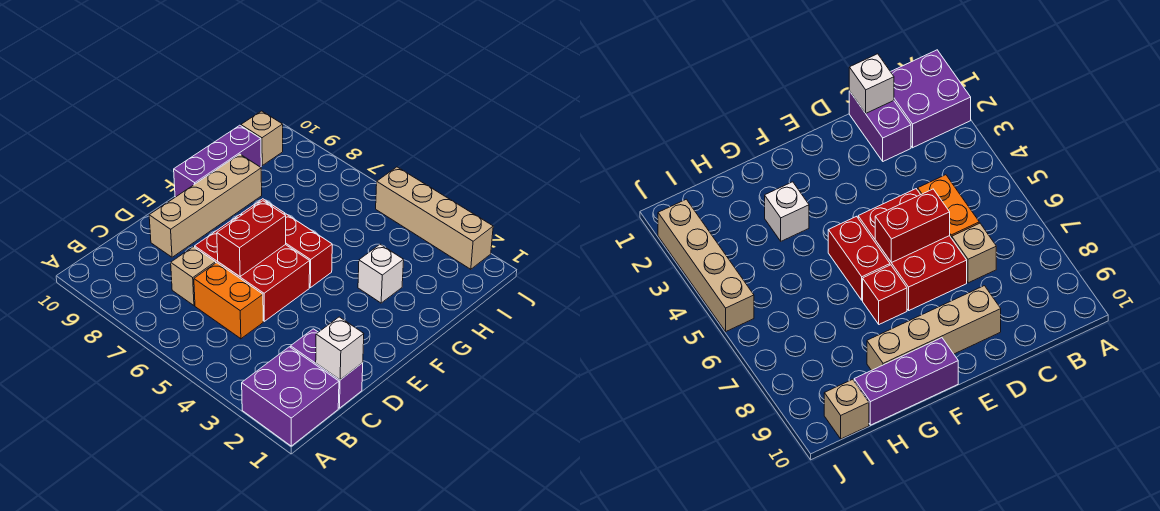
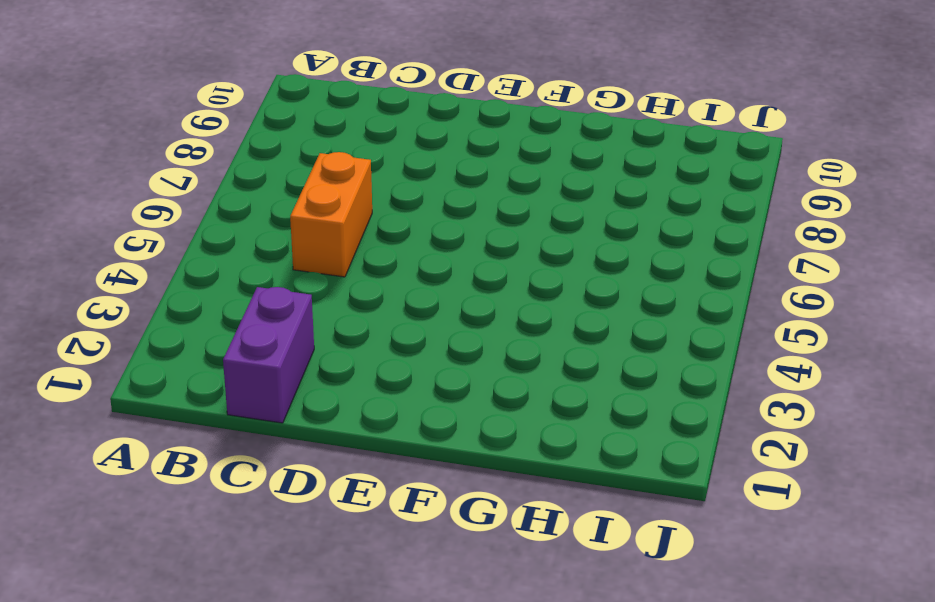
none -> purple brick A1:B2 level 1
none -> tan brick C7 level 1
none -> red brick D5:E7 level 1

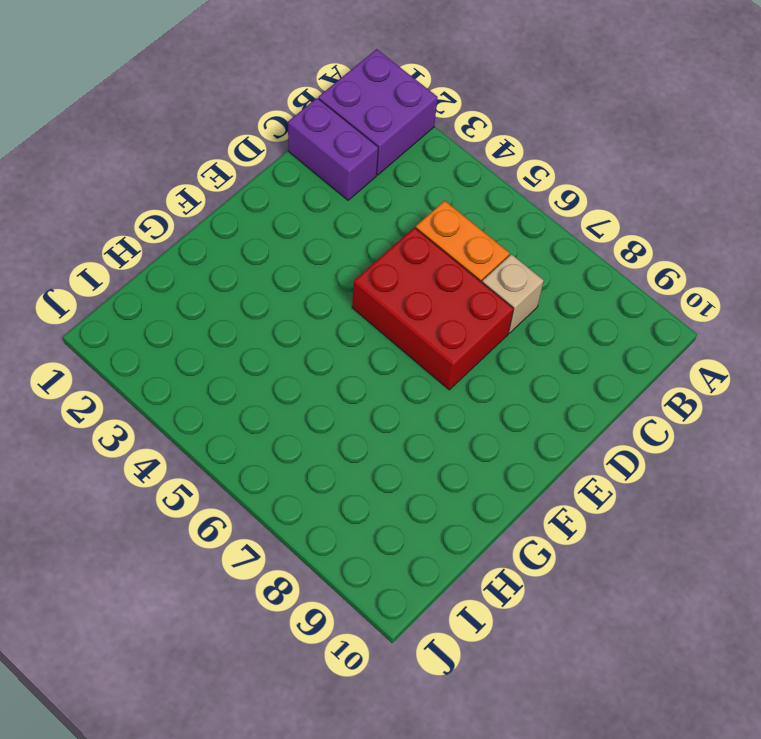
none -> tan brick D9:G9 level 1
none -> red brick F5:F6 level 1
none -> red brick F7 level 1

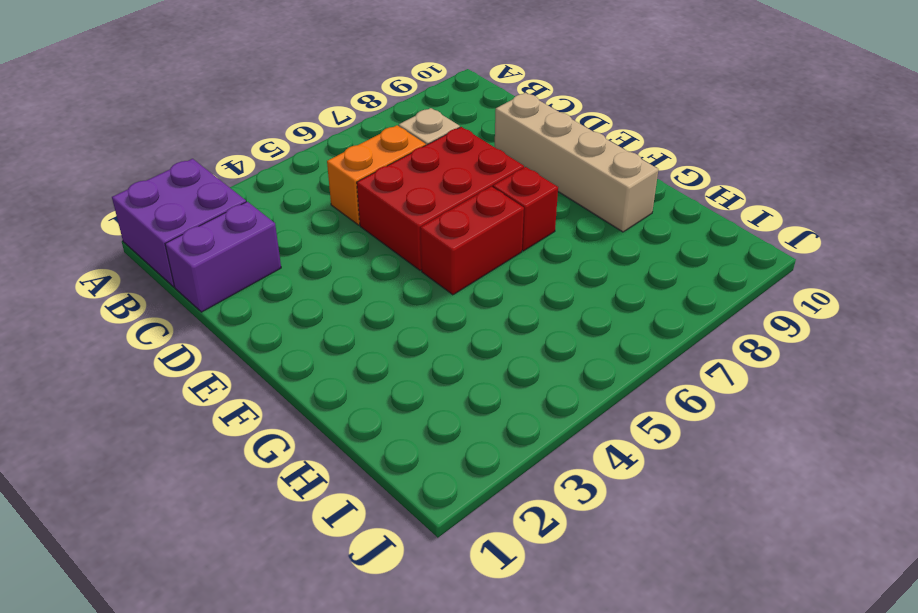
none -> purple brick F10:H10 level 1
none -> white brick G3 level 1
none -> tan brick I10 level 1

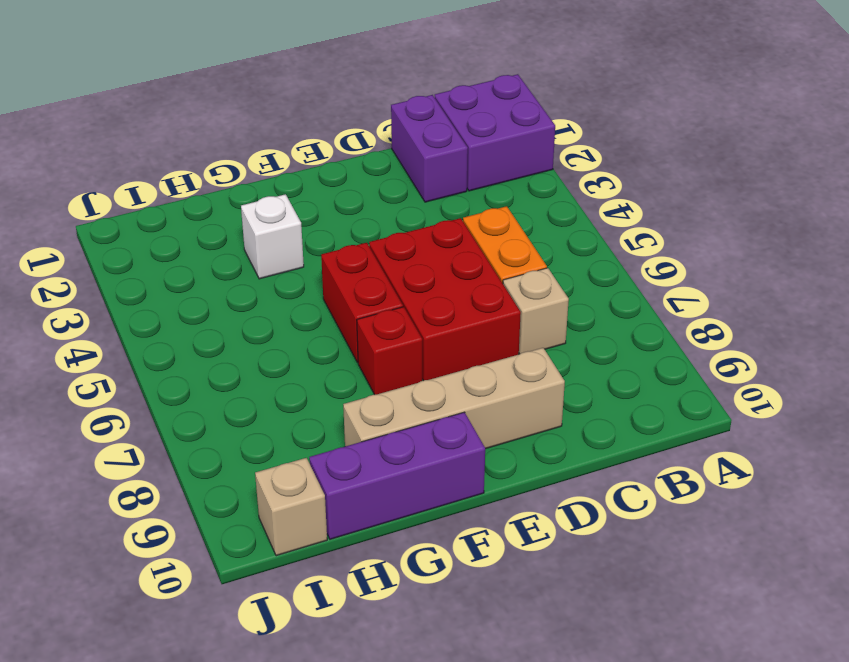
none -> tan brick J2:J5 level 1
none -> white brick C1 level 2
none -> red brick D6:E6 level 2

